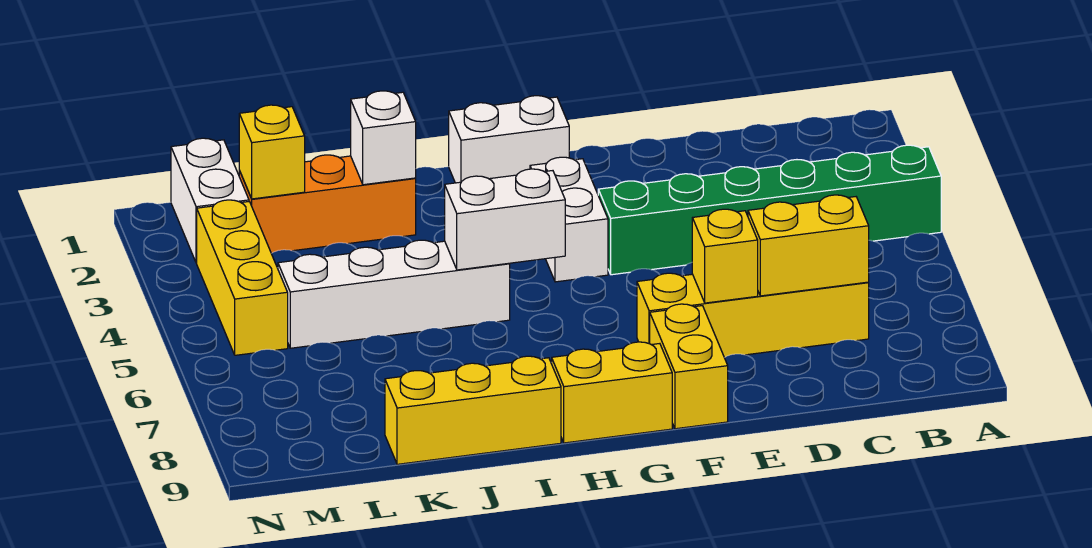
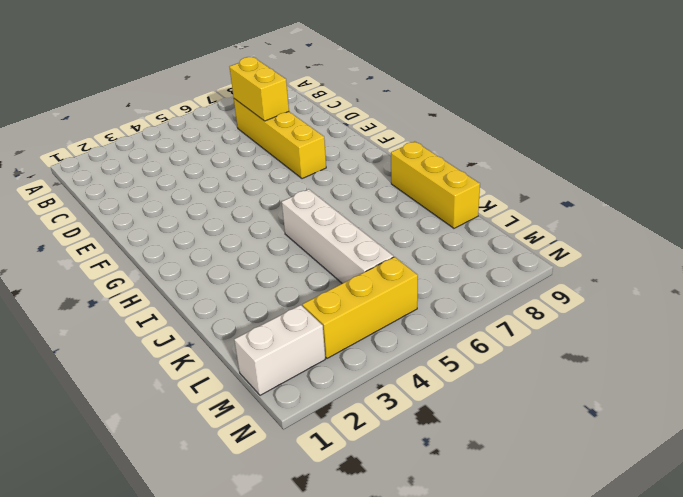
none -> green brick A4:F4 level 1
none -> yellow brick F8:F9 level 1
none -> white brick G1:H1 level 1

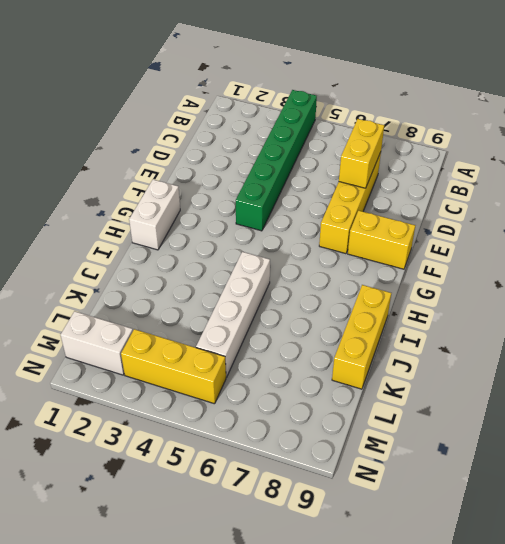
none -> white brick G3:G4 level 1
none -> yellow brick G9:H9 level 1
none -> orange brick J2:L2 level 1

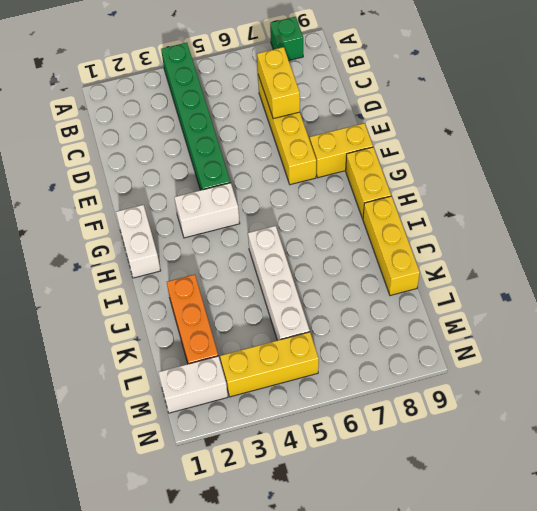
green brick A8 level 1 -> none
none -> yellow brick E7 level 2
none -> white brick H5:I5 level 2
none -> white brick J2 level 2

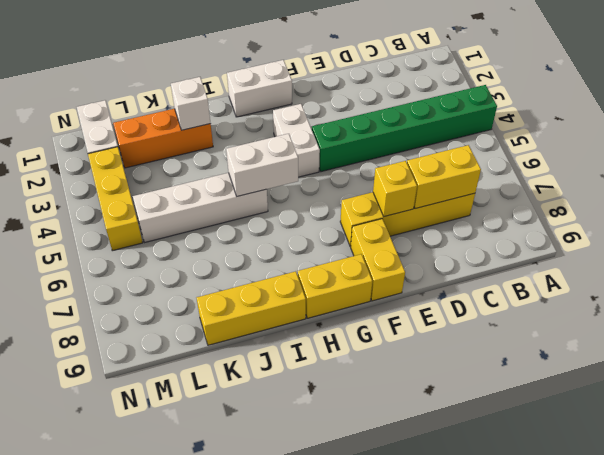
none -> yellow brick L2 level 2

